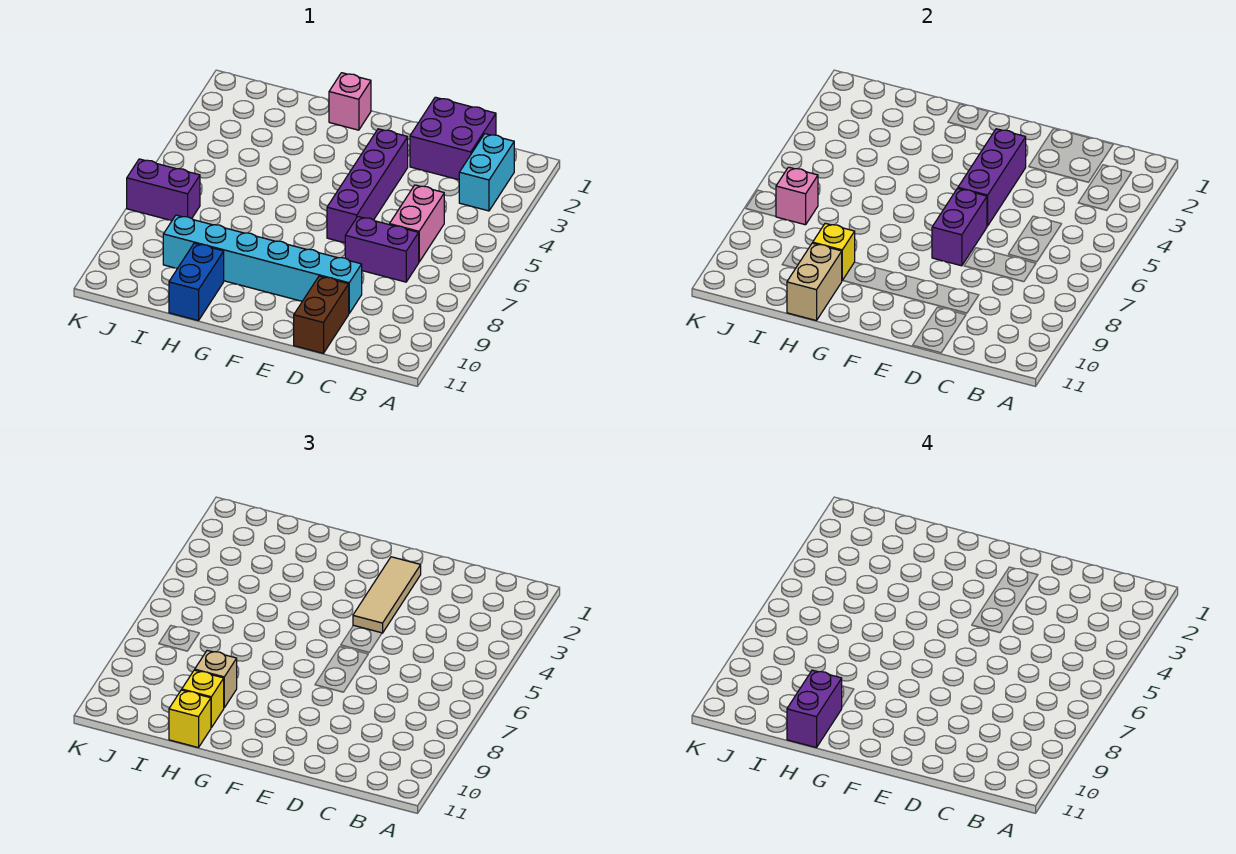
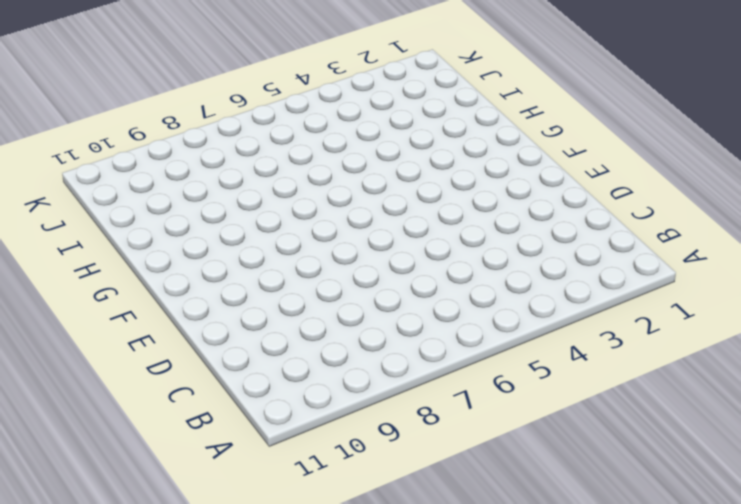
none -> cyan brick B2:B3 level 1
none -> purple brick C1:D2 level 1
none -> pink brick C5:C6 level 1

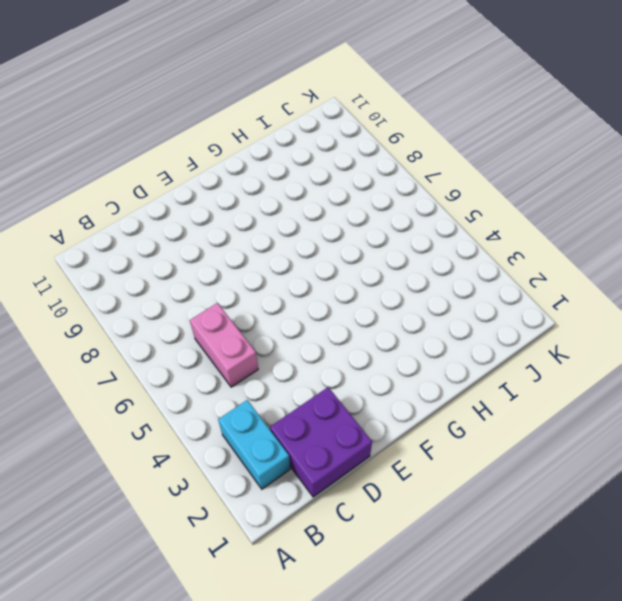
none -> purple brick C7:D7 level 1
none -> cyan brick D9:I9 level 1
none -> brown brick D10:D11 level 1

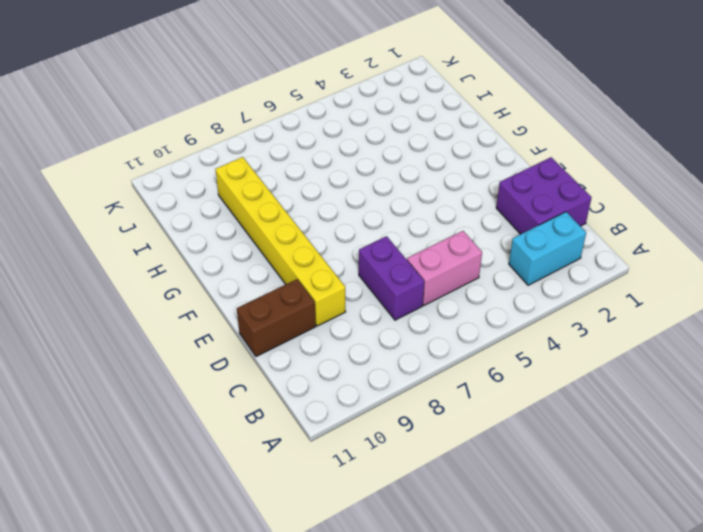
yellow brick D9:I9 level 1 -> cyan brick D9:I9 level 1
none -> purple brick E3:E6 level 1
none -> pink brick G1 level 1
none -> blue brick H10:H11 level 1

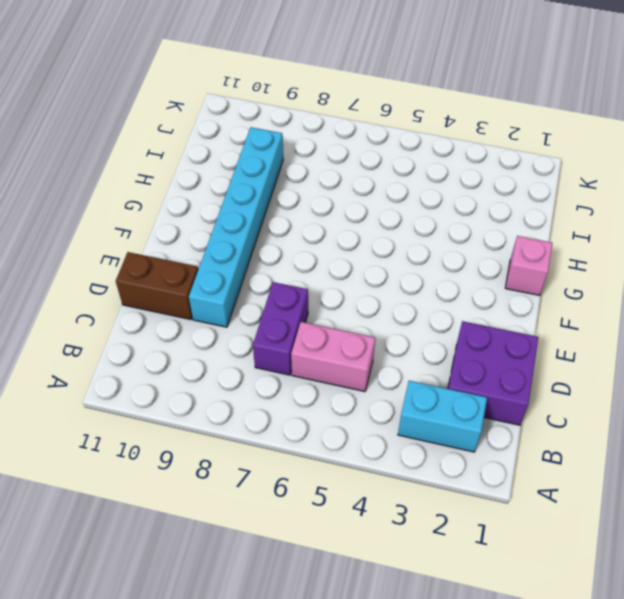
none -> purple brick E3:E6 level 1
none -> blue brick H10:H11 level 1
none -> purple brick J7:K7 level 1

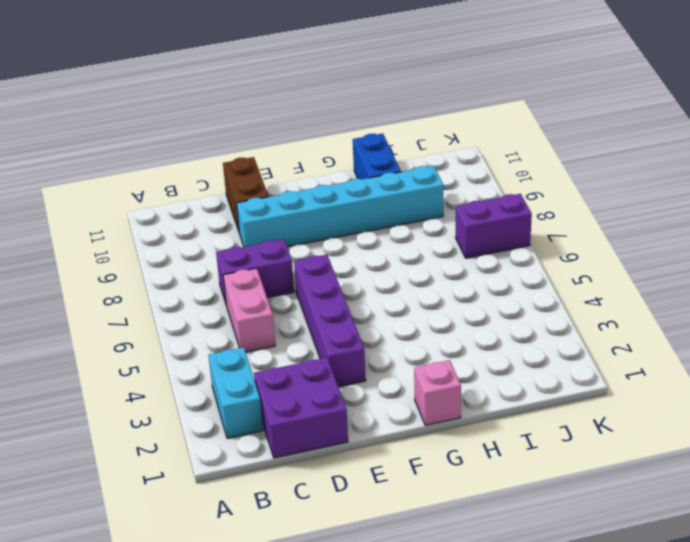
none -> purple brick E3:E5 level 2
none -> purple brick E6:E7 level 2
none -> yellow brick H9 level 2

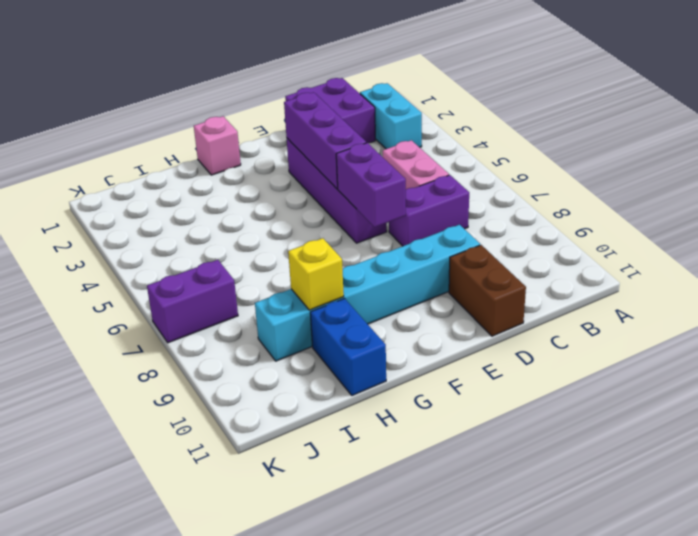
none -> tan brick H10:H11 level 2
none -> pink brick J7 level 2
none -> tan tile E2:E4 level 3

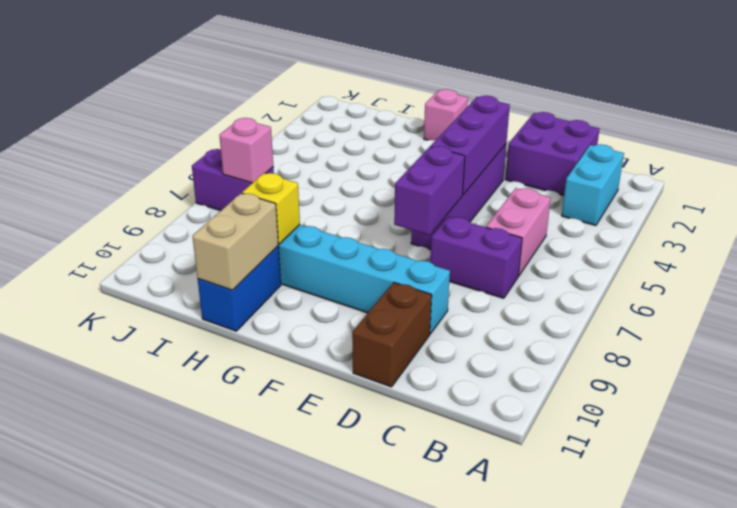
none -> tan tile E2:E4 level 3
none -> tan brick H9 level 3
none -> yellow brick H10 level 3

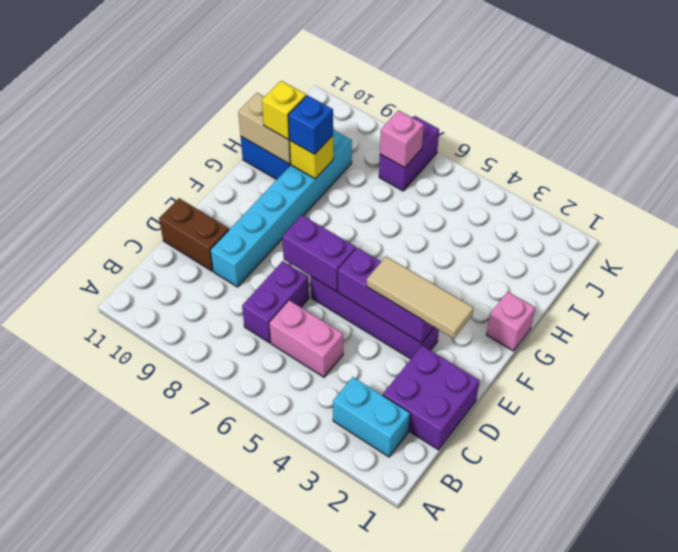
blue brick H9 level 3 -> tan brick H9 level 3
none -> yellow brick H11 level 3
none -> purple brick H10:H11 level 4

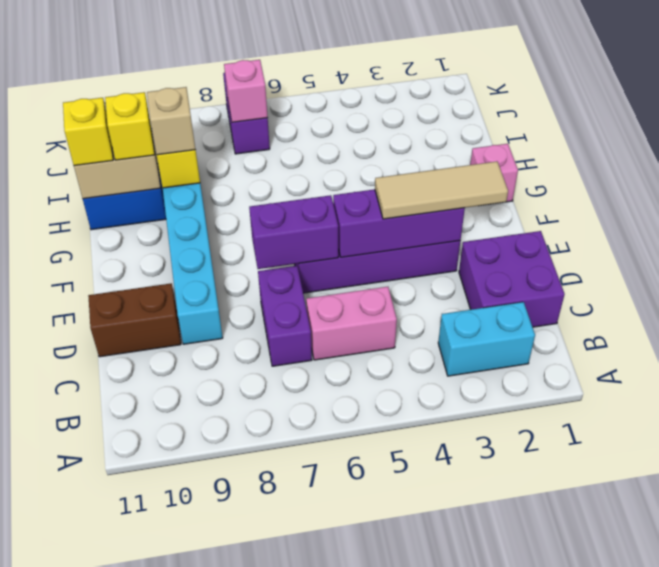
none -> purple brick H10:H11 level 4

